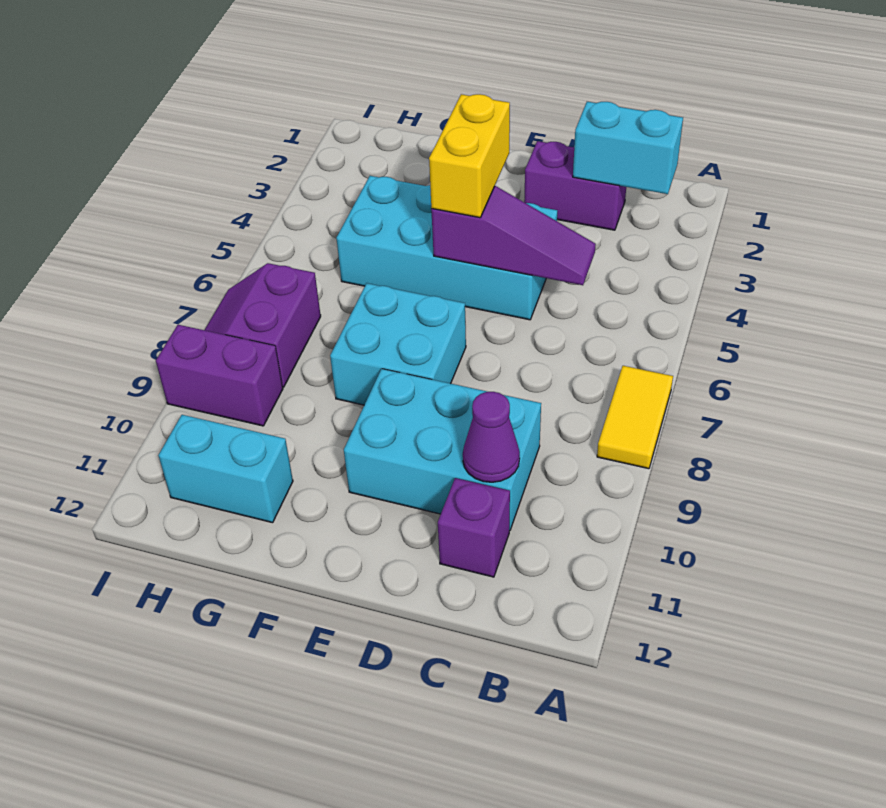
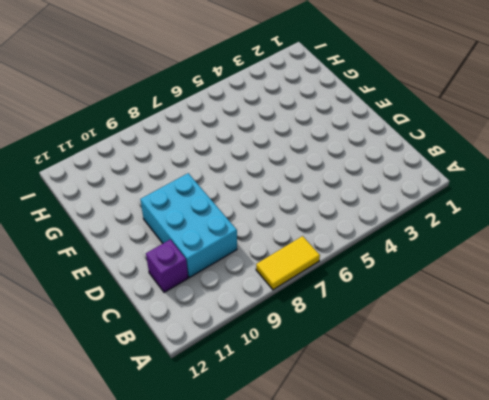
none -> purple brick C2:D2 level 1
none -> cyan brick D4:G5 level 1
none -> cyan brick E7:F8 level 1

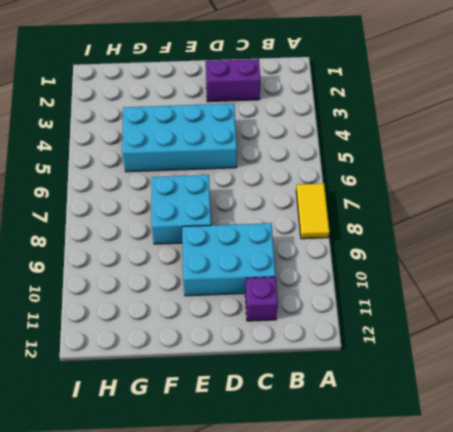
none -> cyan brick G11:H11 level 1
none -> purple slope H7:I8 level 1 top H
none -> purple brick H9:I9 level 1

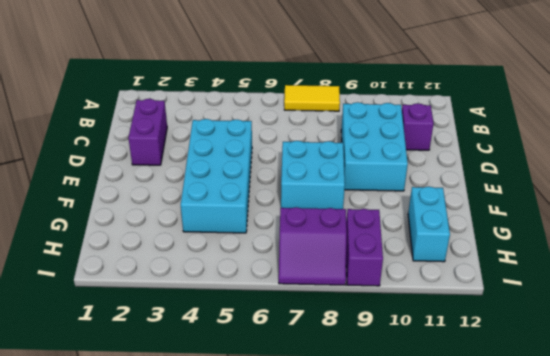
none -> cyan brick B2:C2 level 2
none -> purple slope C5:E5 level 2 top E
none -> purple cone C10 level 2

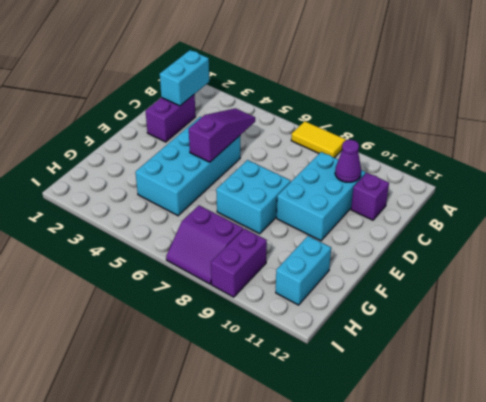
none -> yellow brick E4:E5 level 3

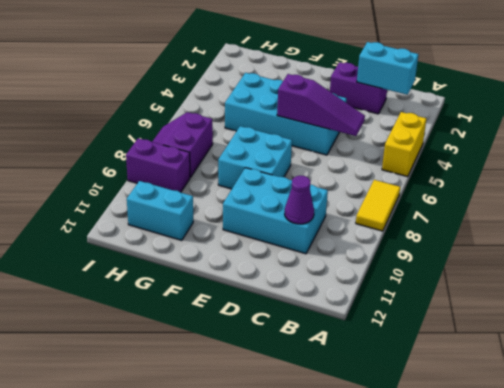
yellow brick A4:A5 level 1 -> yellow brick E4:E5 level 3
none -> purple brick C11 level 1

